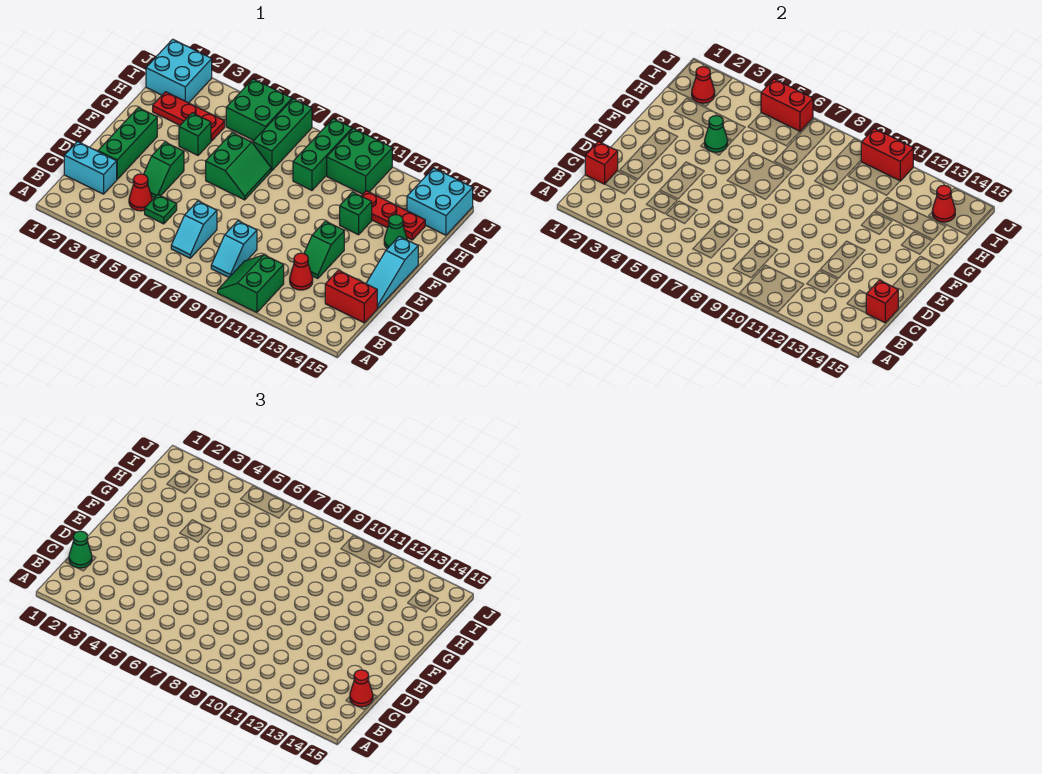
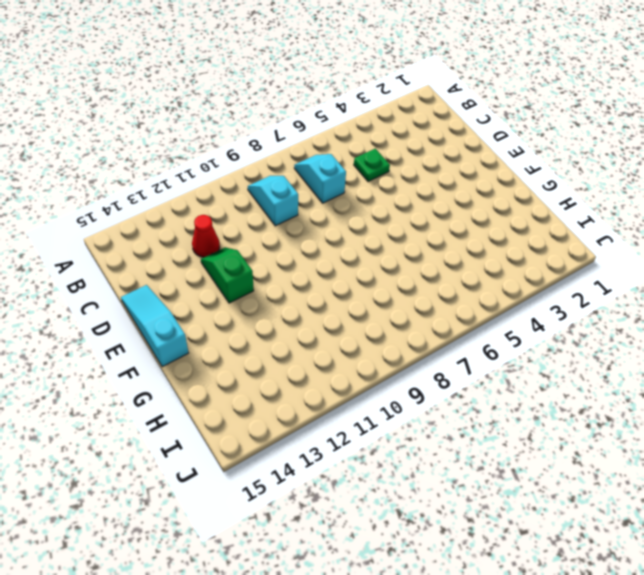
none -> green slope A10:B11 level 1 top 11
none -> cyan brick C1:C2 level 1
none -> red cone C4 level 1
none -> red brick C14:C15 level 1

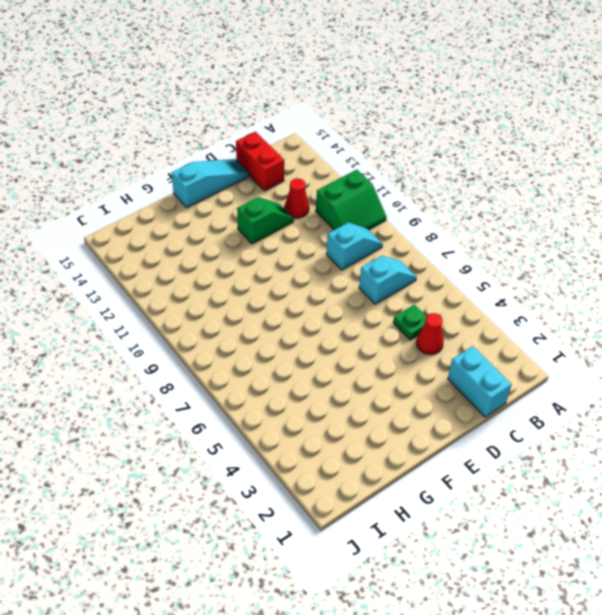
none -> green brick D2:F2 level 1
none -> green slope D4:E4 level 1 top E
none -> green slope F6:G7 level 1 top 6
none -> green brick G4 level 1

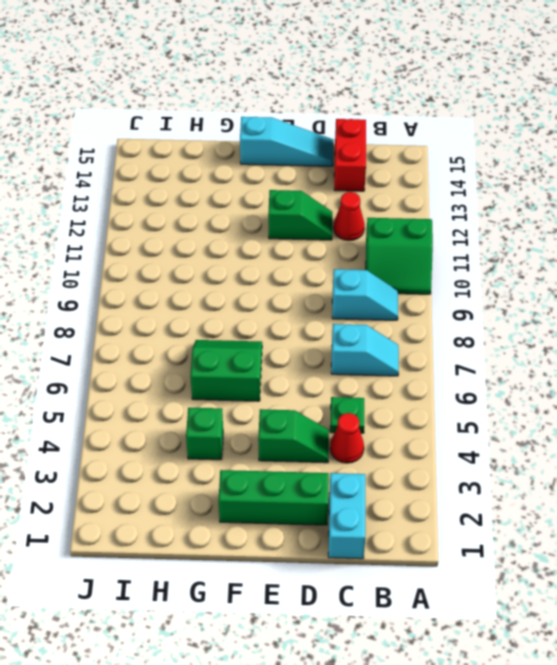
none -> green brick G12 level 1
none -> green cone G14 level 1
none -> red plate H2:H4 level 1
none -> green brick H7:J7 level 1

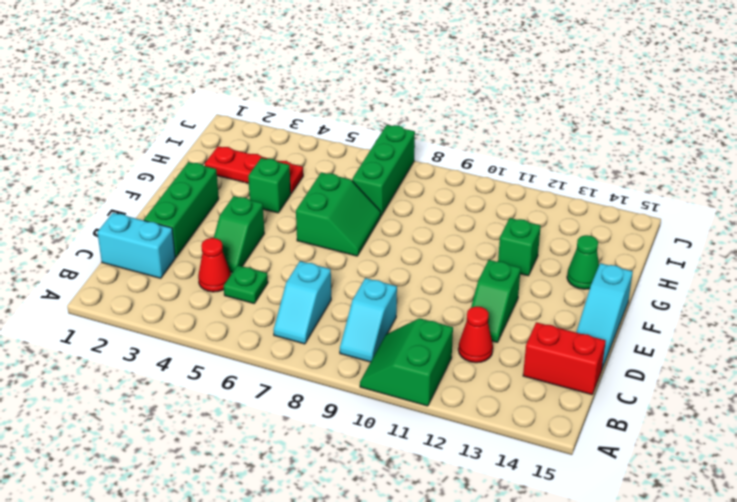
none -> green brick H9:J9 level 1
none -> red plate H12:H14 level 1
none -> cyan brick I1:J2 level 1
none -> green brick I5:J6 level 1

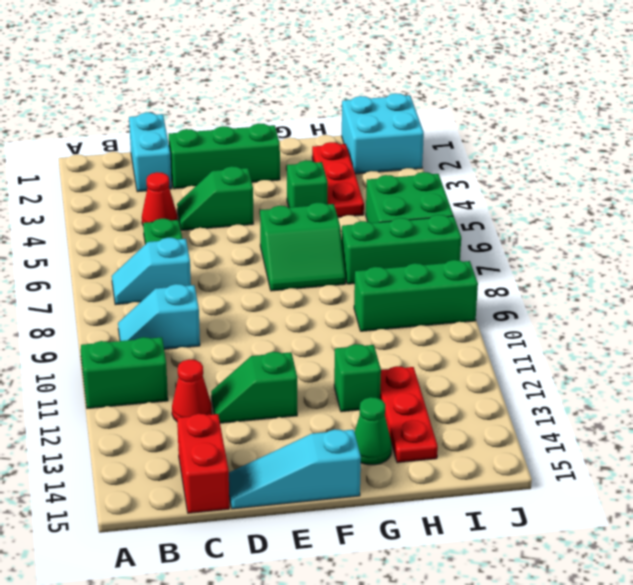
none -> green brick I10:J11 level 1
none -> cyan brick I14:J15 level 1
none -> red brick C1 level 2
none -> red brick C15 level 2

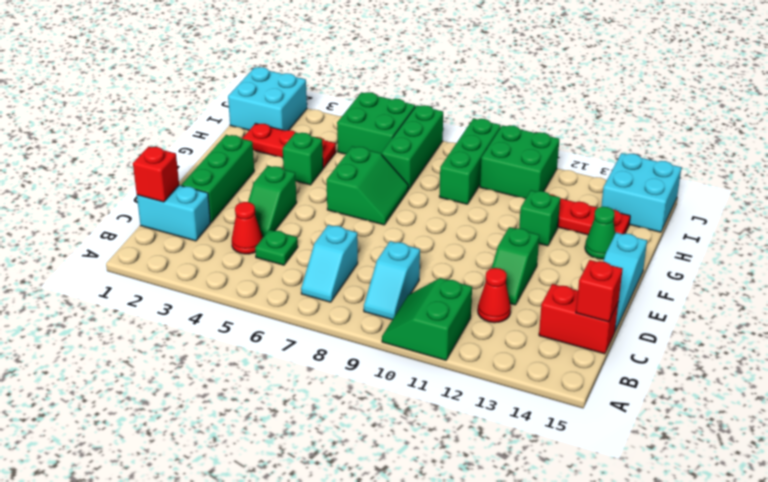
none -> green cone G4 level 2
none -> red cone I2 level 2
none -> red cone I14 level 2
none -> red brick J5:J6 level 2

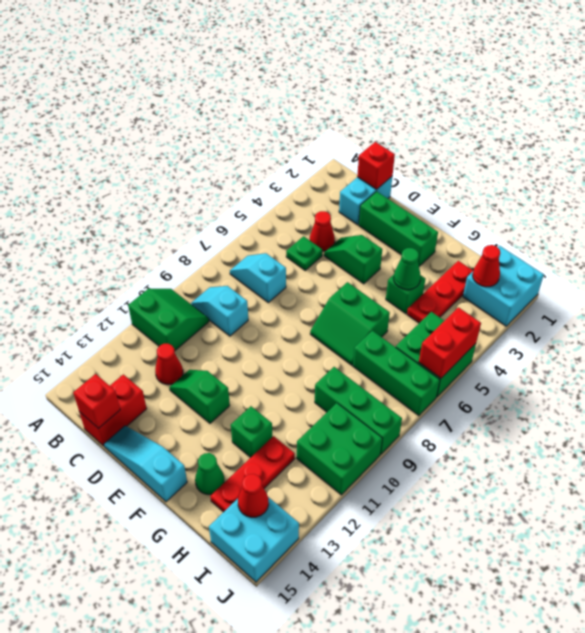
none -> red brick J10:J11 level 2
none -> green cone C1 level 3
none -> red cone C15 level 3

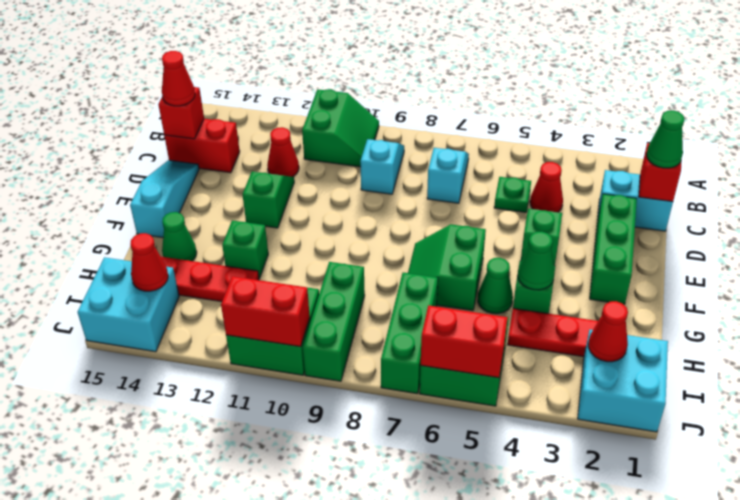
green cone G5 level 1 -> none

